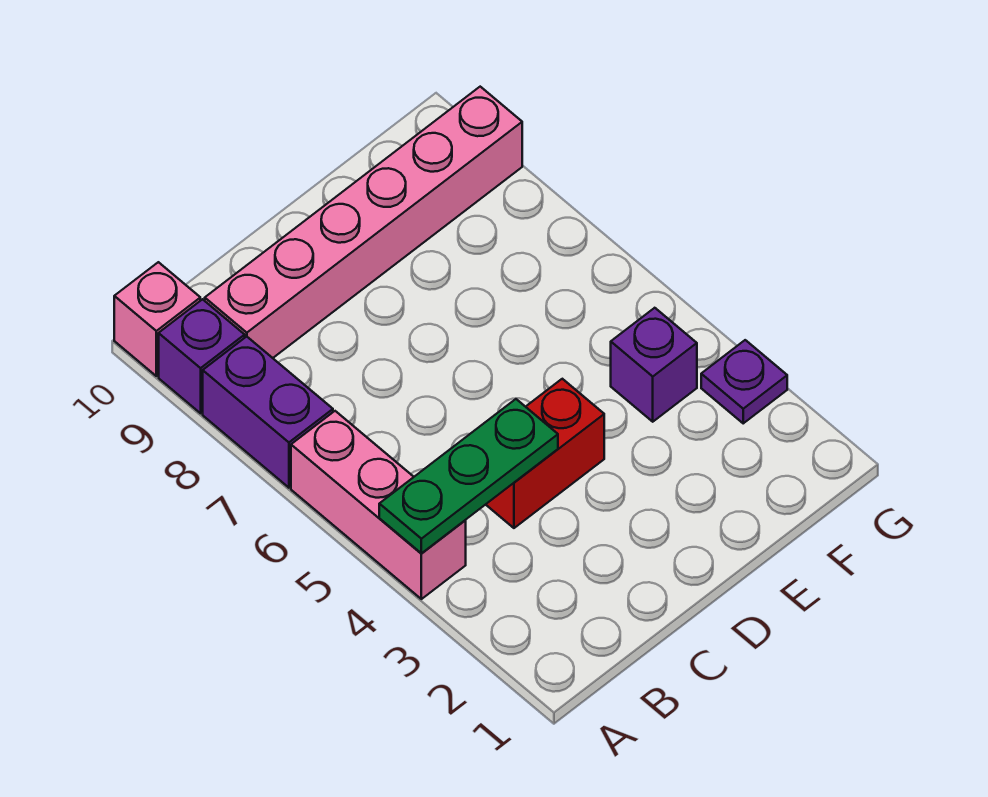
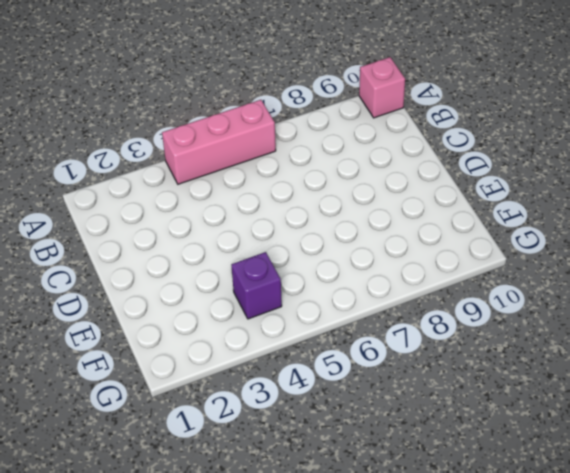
none -> purple brick A7:A8 level 1
none -> purple brick A9 level 1

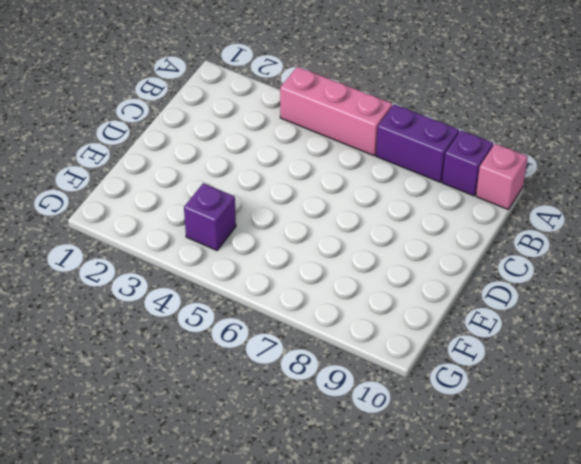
none -> pink brick B9:G9 level 1
none -> red brick C4:D4 level 1

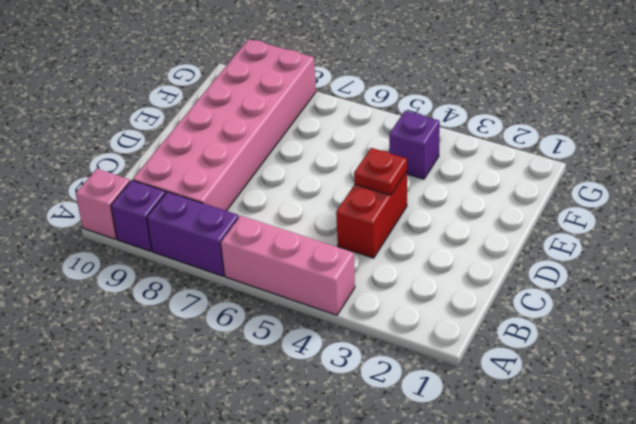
pink brick B8:G9 level 1 -> pink brick B9:G9 level 1
red plate D4 level 2 -> none
none -> purple plate G3 level 1
none -> green plate A4:C4 level 2

